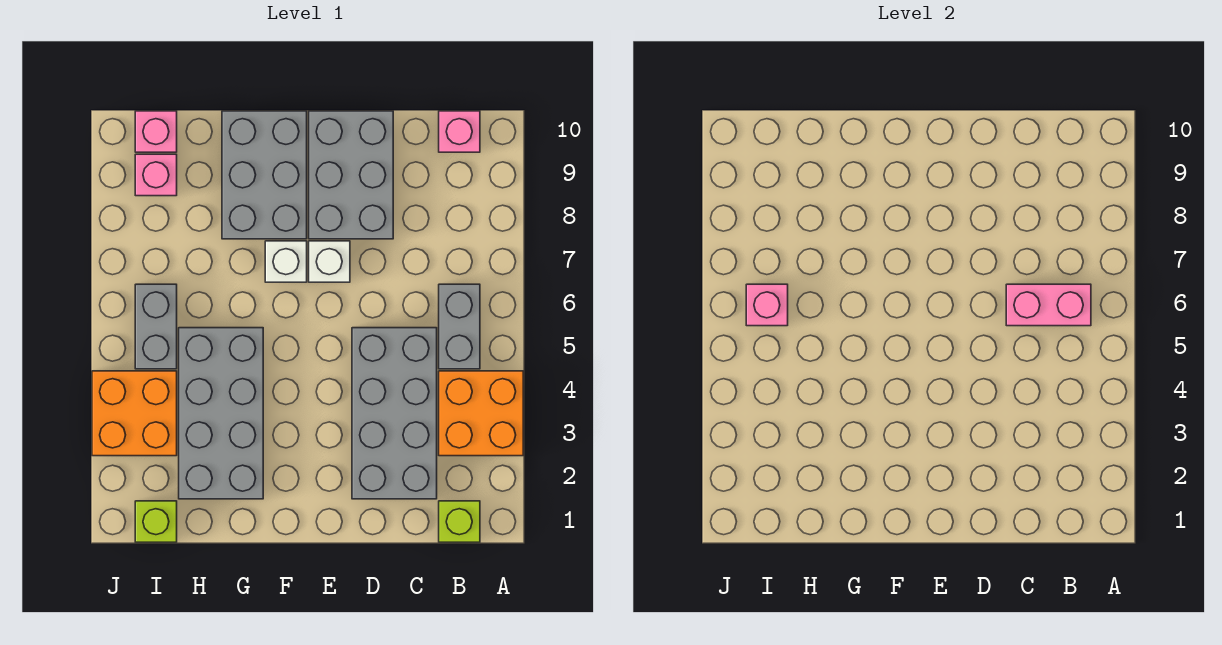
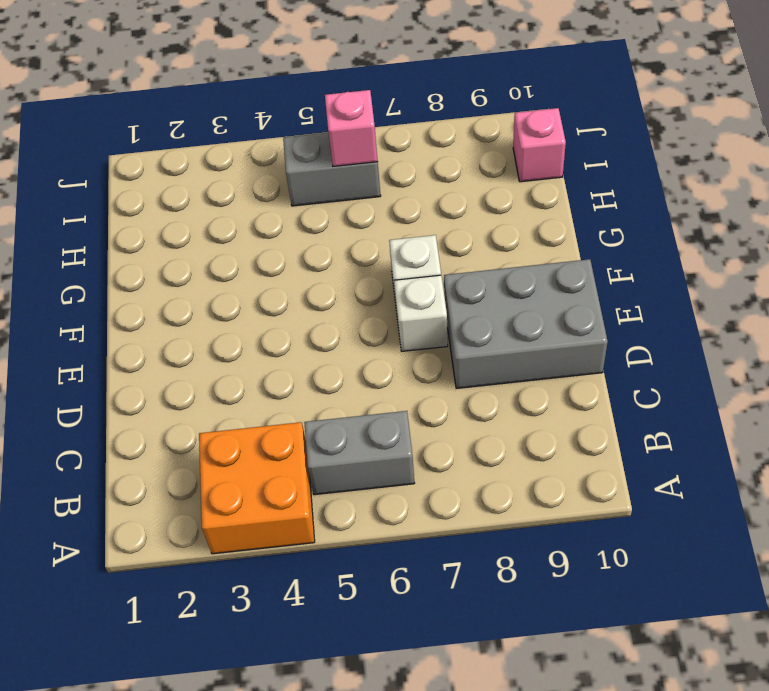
none -> lime brick B1 level 1
none -> pink brick B10 level 1
none -> grey brick C2:D5 level 1

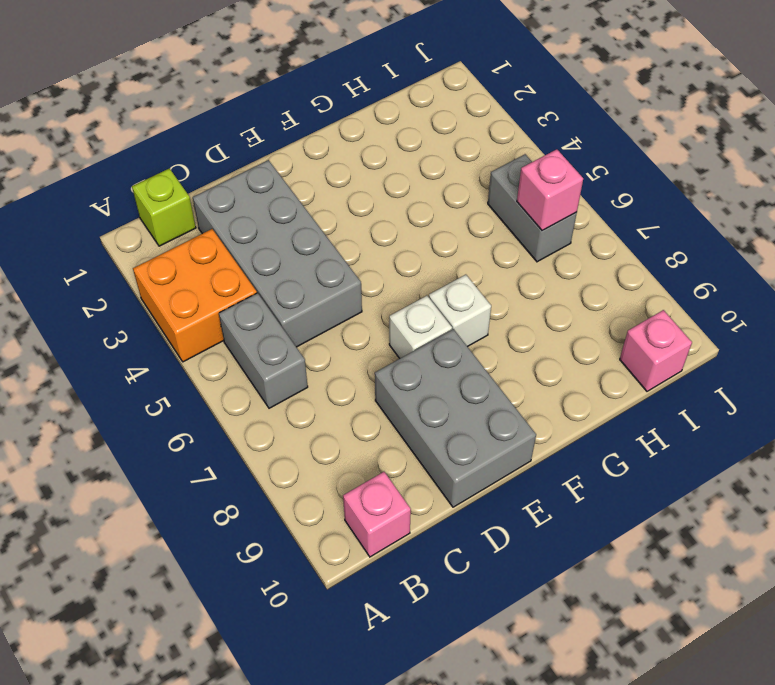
none -> grey brick F8:G10 level 1
none -> grey brick G2:H5 level 1
none -> lime brick I1 level 1

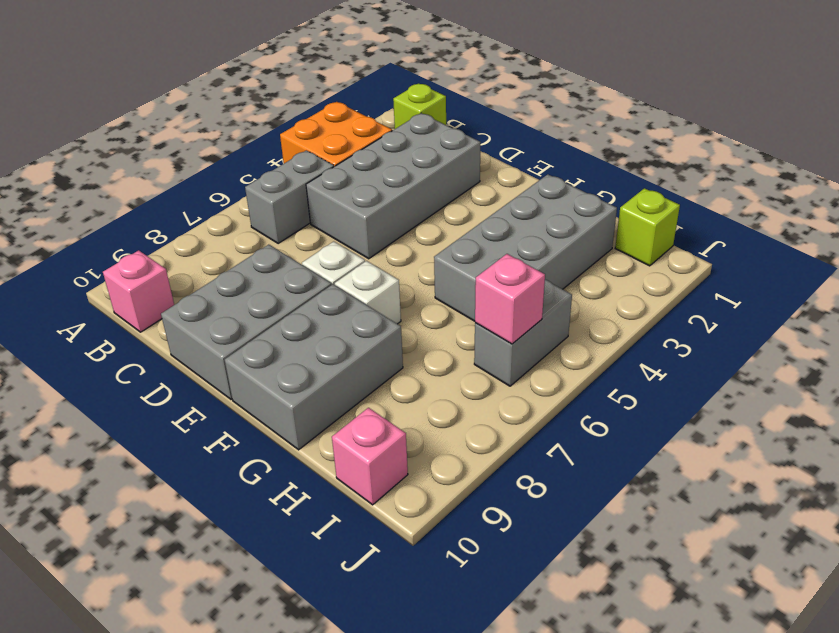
none -> orange brick I3:J4 level 1
none -> pink brick I9 level 1
none -> pink brick B6:C6 level 2

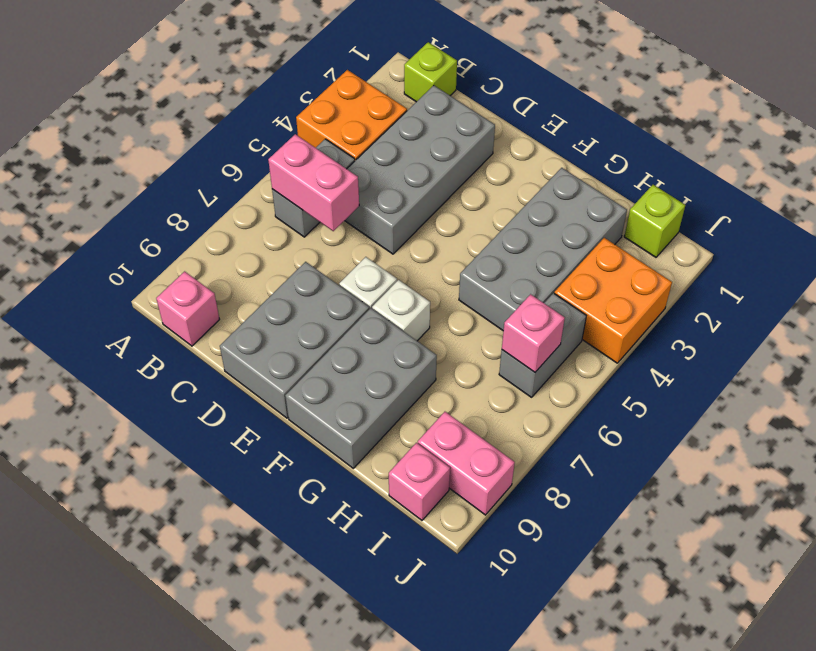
pink brick I9:J9 level 1 -> pink brick I9 level 1

